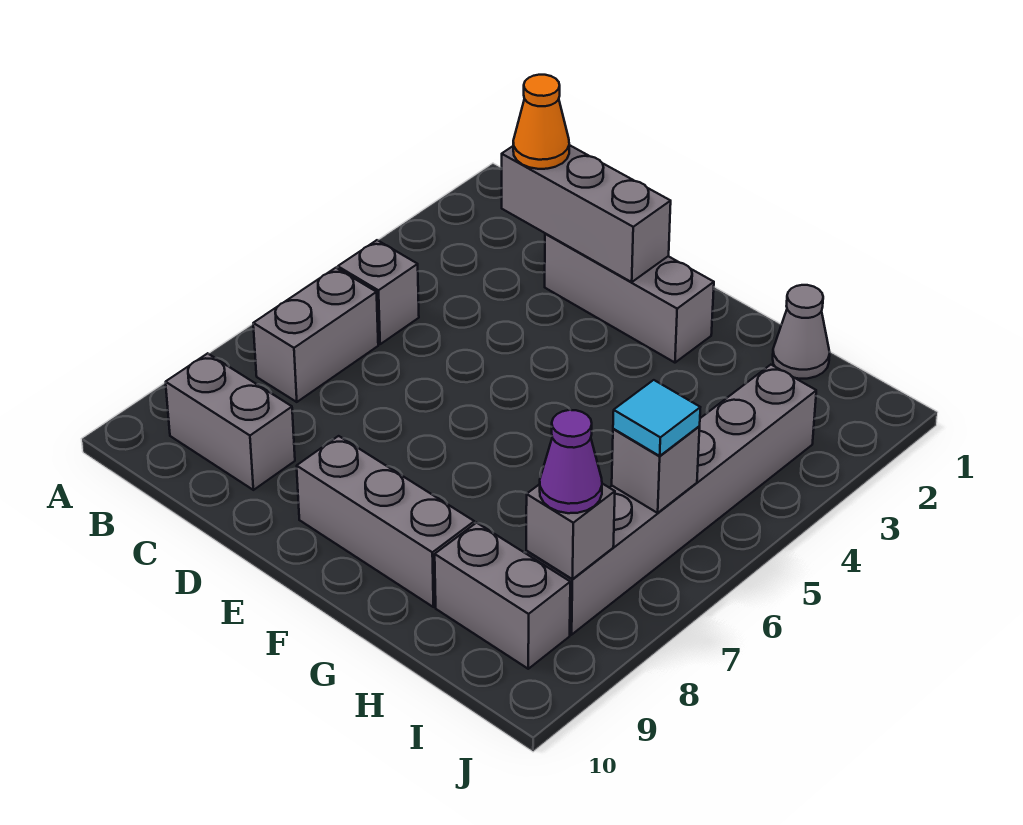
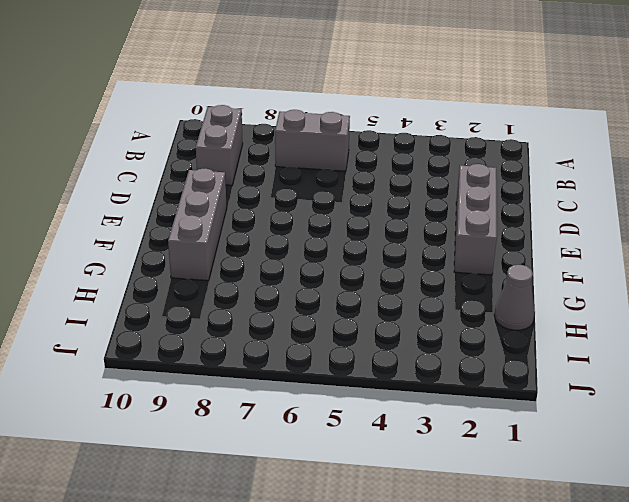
none -> grey brick B5 level 1
none -> grey brick H9:I9 level 1
none -> grey brick I3:I8 level 1

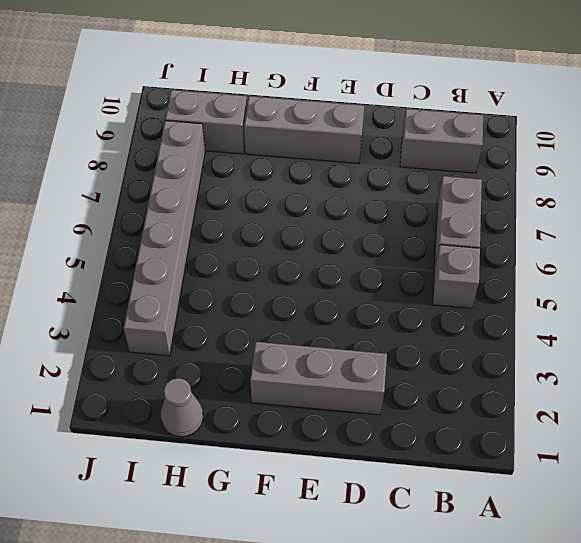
none -> grey brick C2:E2 level 2
none -> grey brick I6 level 2
none -> grey brick I8 level 2

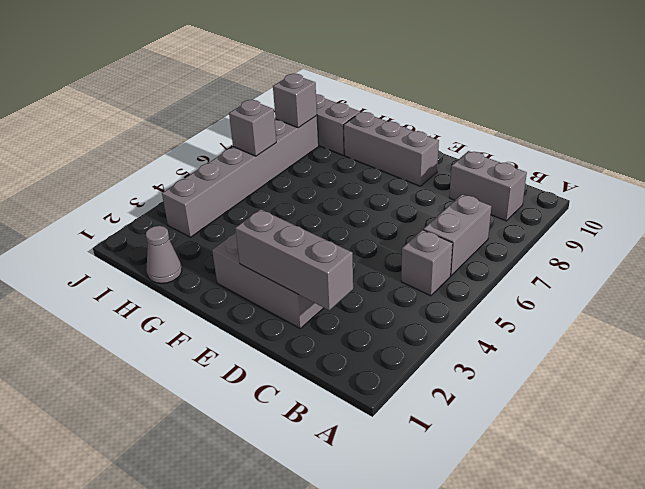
none -> orange cone C2 level 3
none -> cyan tile I6 level 3
none -> purple cone I8 level 3

